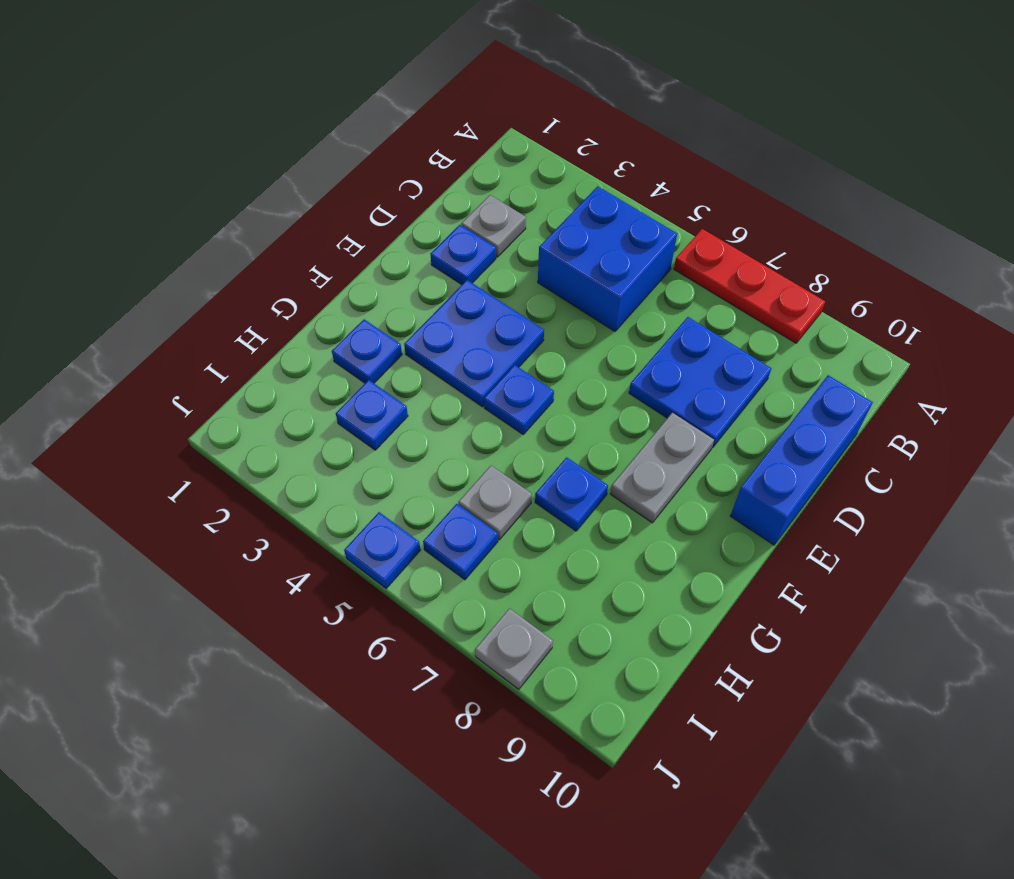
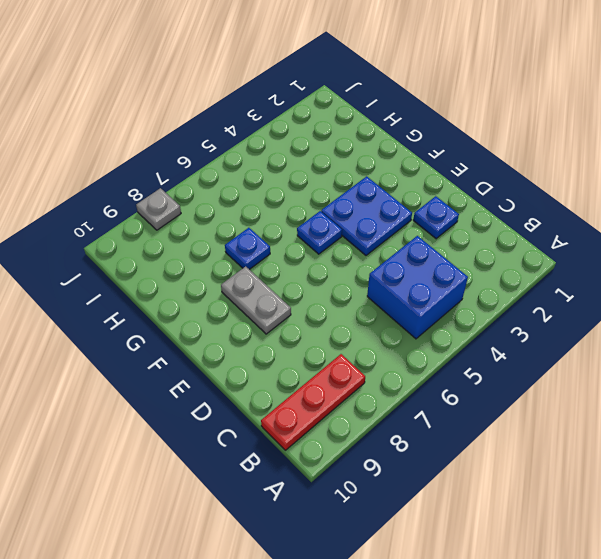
red plate B8:B10 level 1 -> red plate A6:A8 level 1
none -> grey plate C2 level 1
none -> blue plate C7:D8 level 1
none -> blue brick C10:E10 level 1

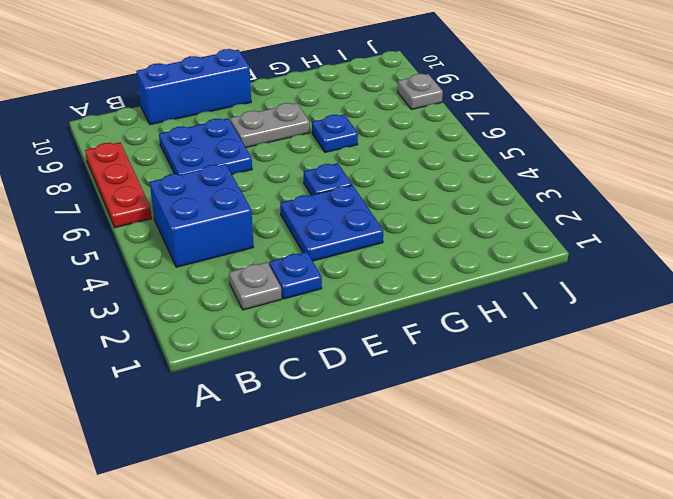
none -> blue plate G2 level 1
none -> blue plate H3 level 1
none -> grey plate H6 level 1

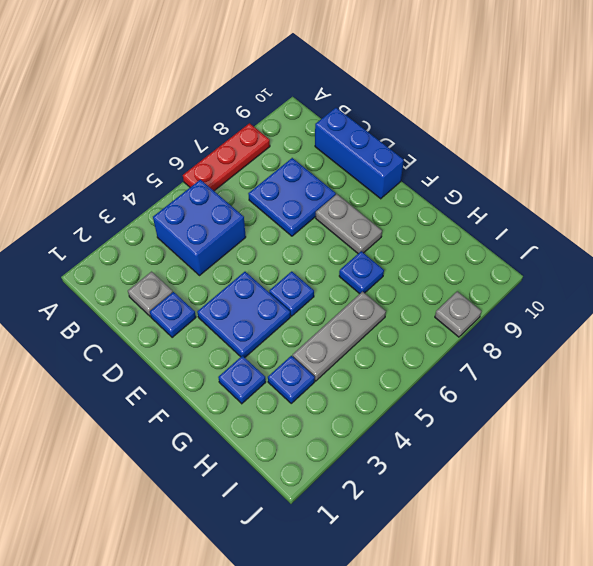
grey plate H4:H6 level 1 -> grey plate H6 level 1
none -> blue plate I6 level 1
none -> blue plate J5 level 1

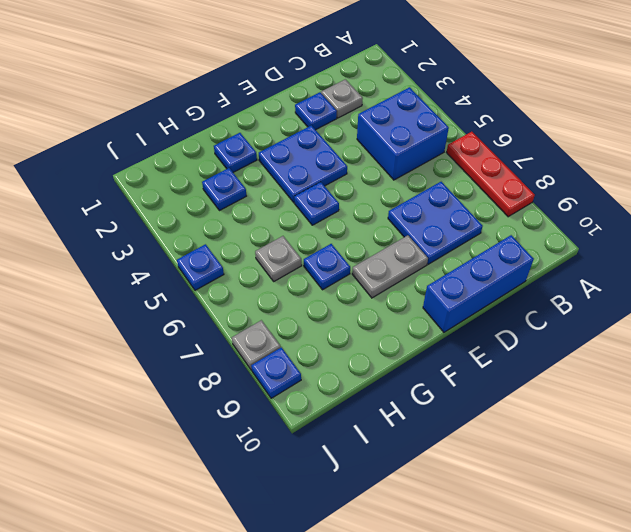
blue plate J9 level 1 -> blue plate I6 level 1

